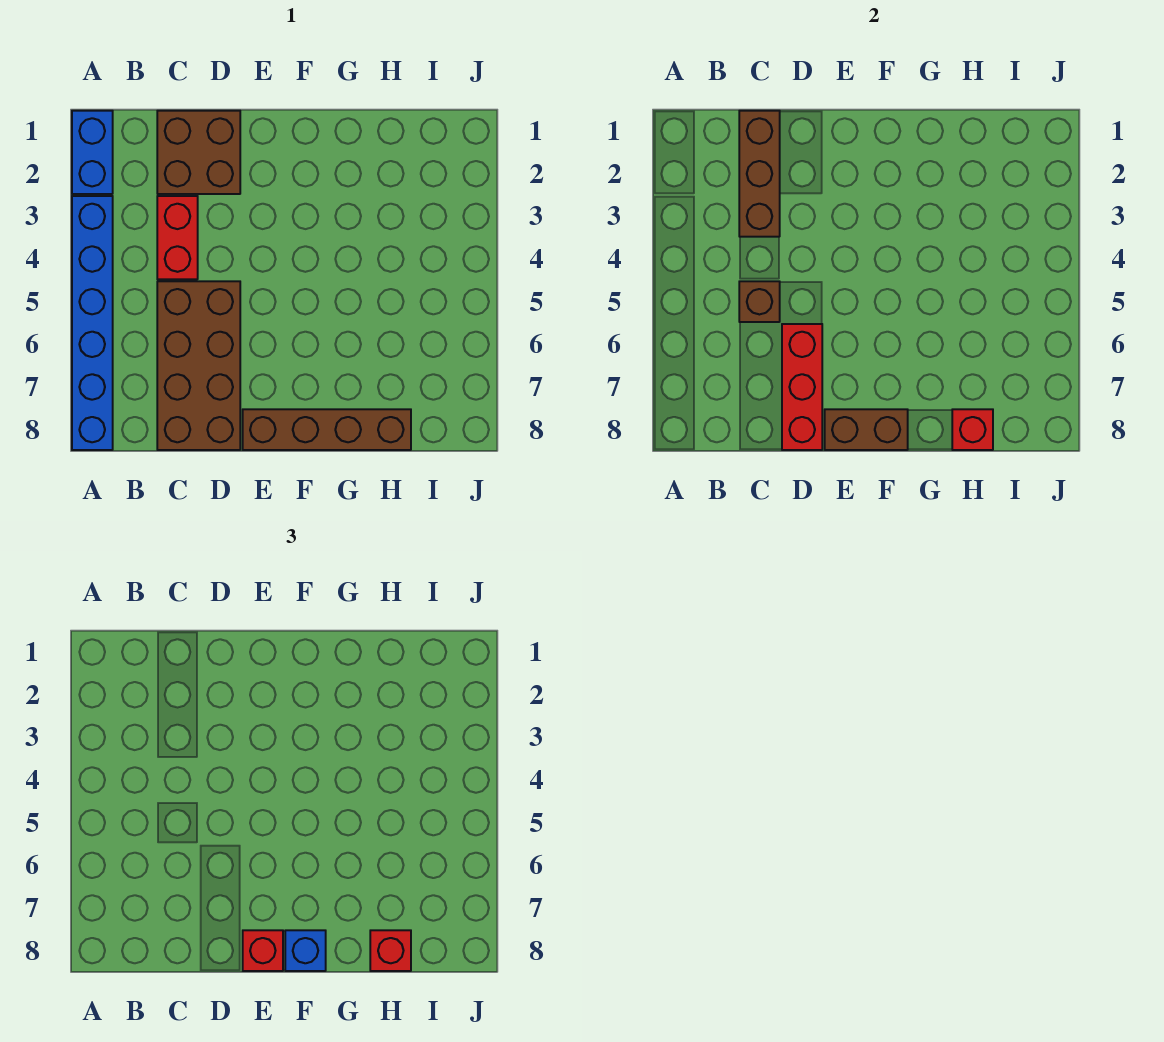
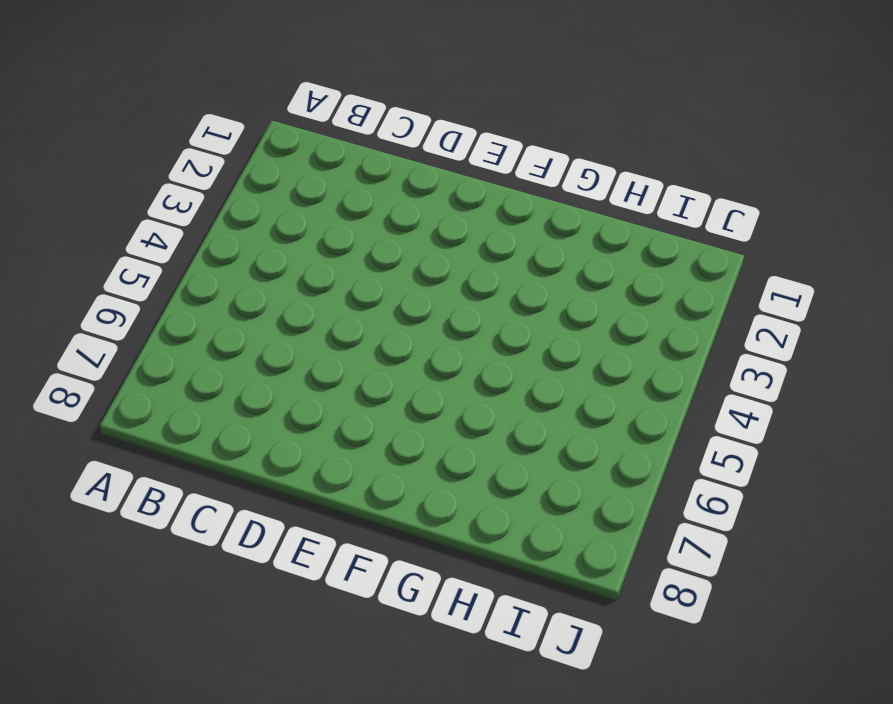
none -> blue brick A1:A2 level 1
none -> blue brick A3:A8 level 1
none -> brown brick C1:D2 level 1

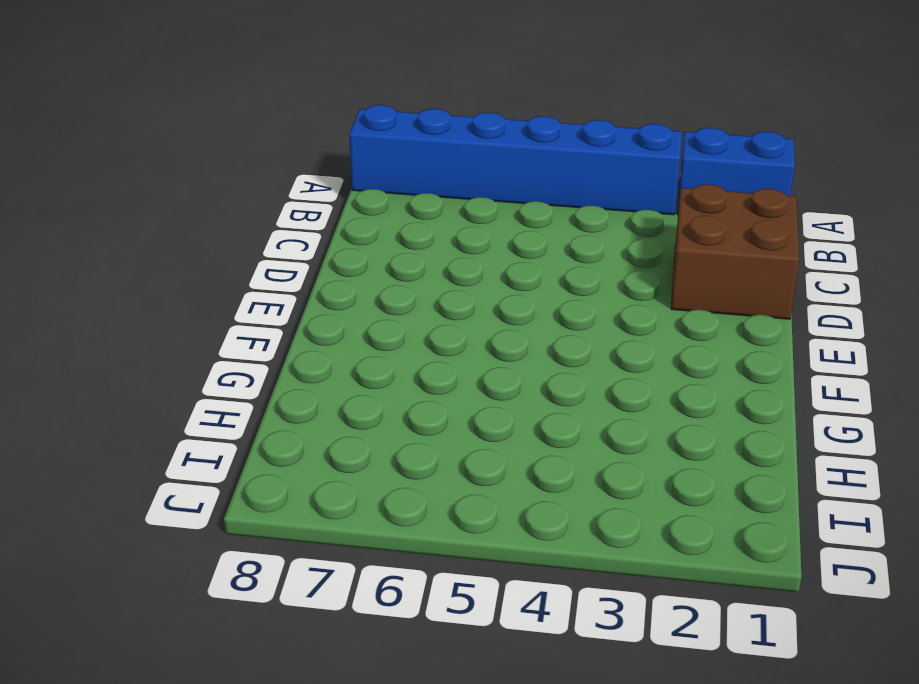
none -> red brick C3:C4 level 1
none -> brown brick C5:D8 level 1
none -> brown brick E8:H8 level 1

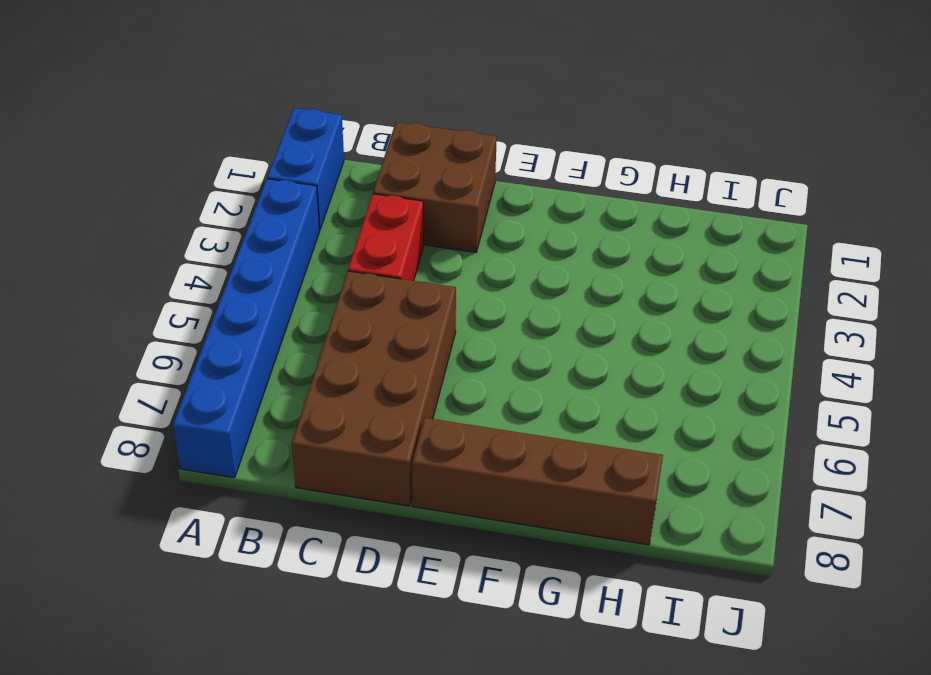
none -> brown brick C1:C3 level 2
none -> brown brick C5 level 2
none -> red brick D6:D8 level 2

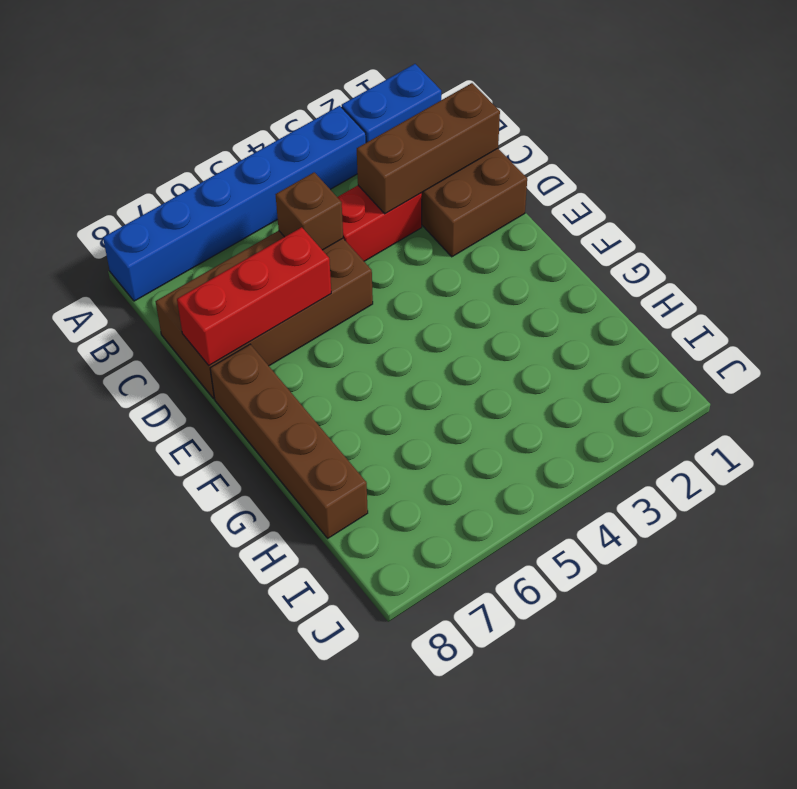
none -> brown brick E8:F8 level 2
none -> red brick H8 level 2
none -> red brick E8 level 3

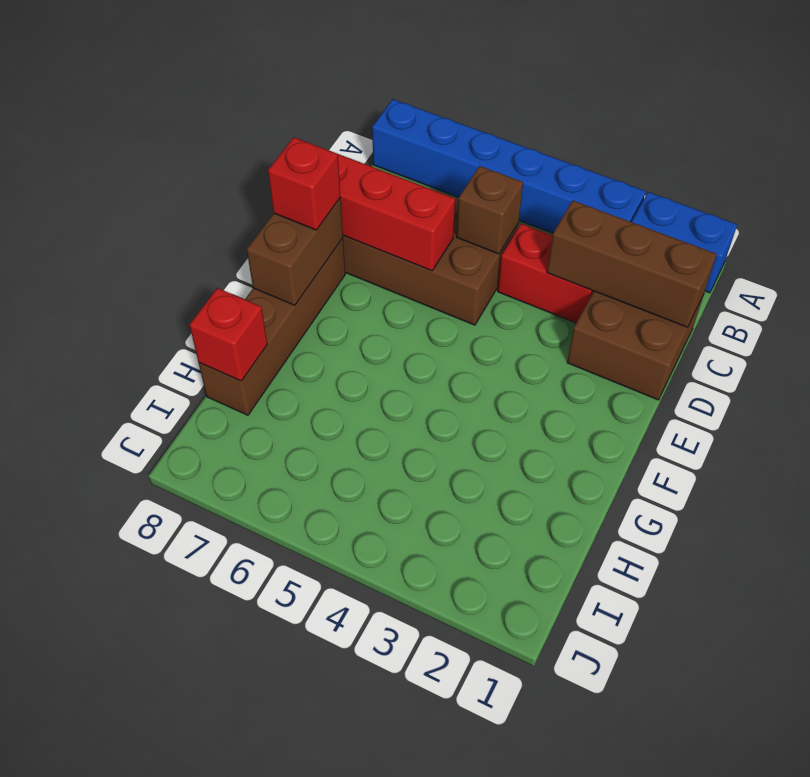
none -> blue brick F8 level 3
none -> red brick H8 level 3

